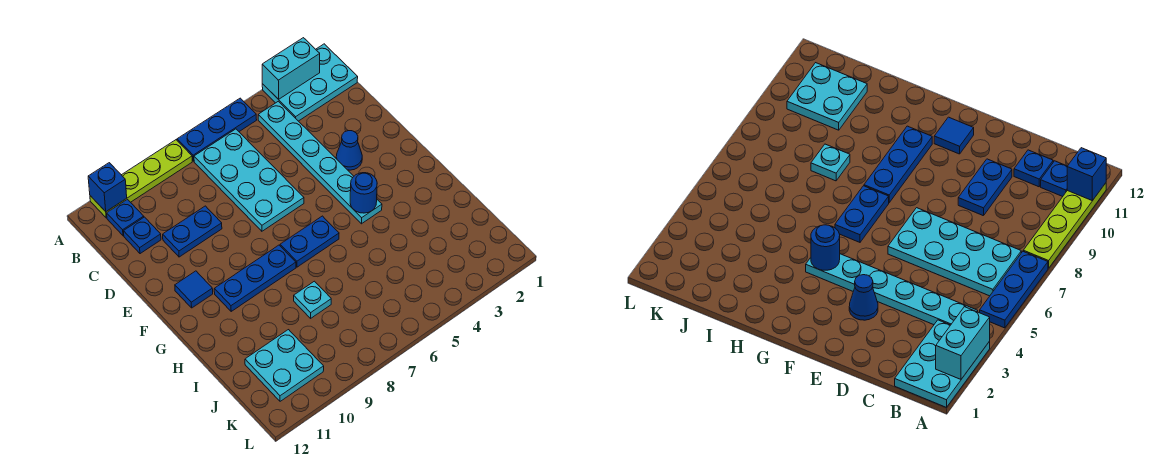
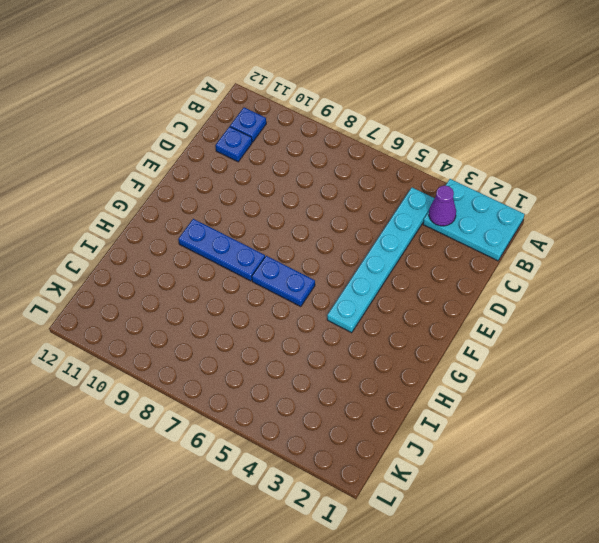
purple cone B3 level 2 -> none
none -> blue plate A5:A7 level 1
none -> lime plate A8:A11 level 1
none -> cyan plate B6:E7 level 1

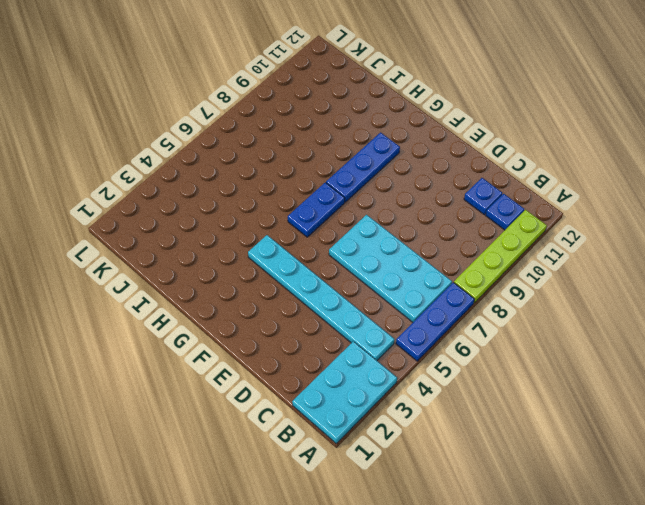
none -> blue plate D9:D10 level 1
none -> blue cone E3 level 1
none -> blue tile F11 level 1

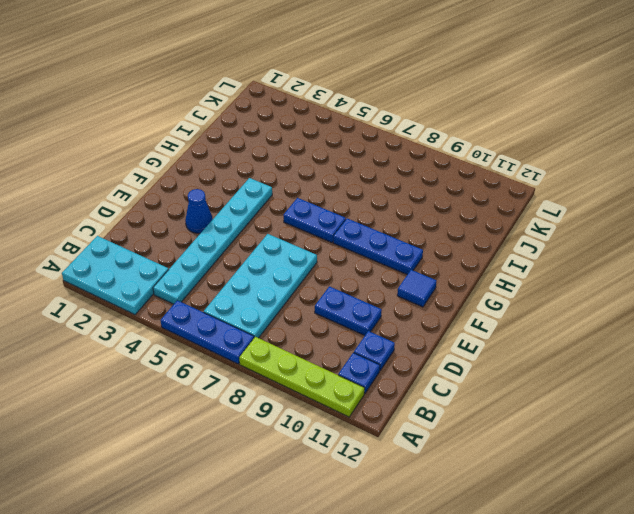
none -> cyan plate I8 level 1
none -> cyan plate J10:K11 level 1
none -> cyan brick A2:A3 level 2

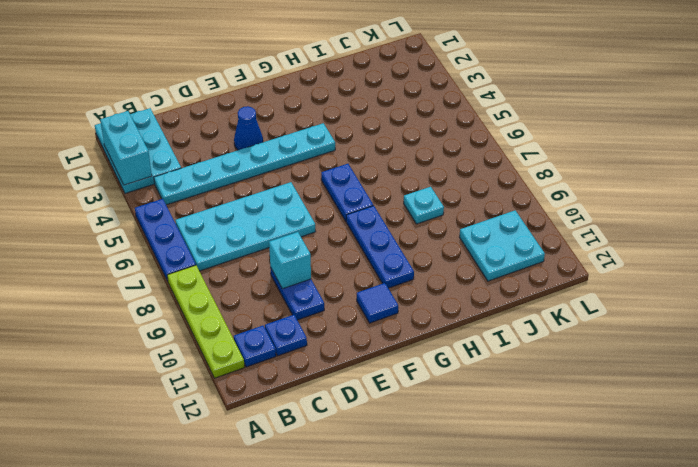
cyan brick D9 level 2 -> none
none -> blue brick A11 level 2
none -> blue round brick G4 level 2

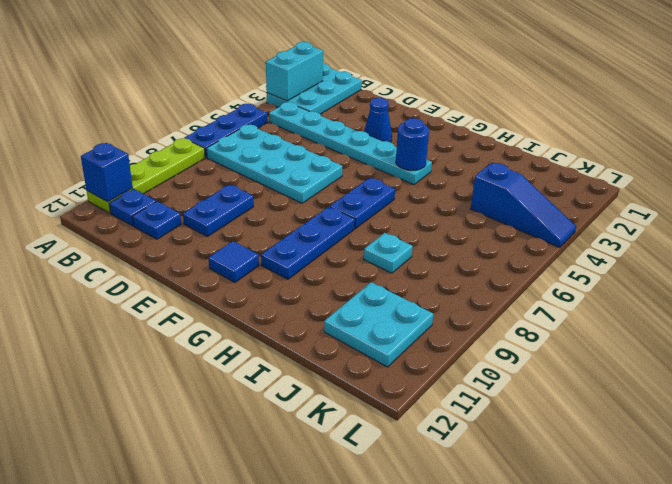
blue slope J4:L4 level 1 top J -> none

